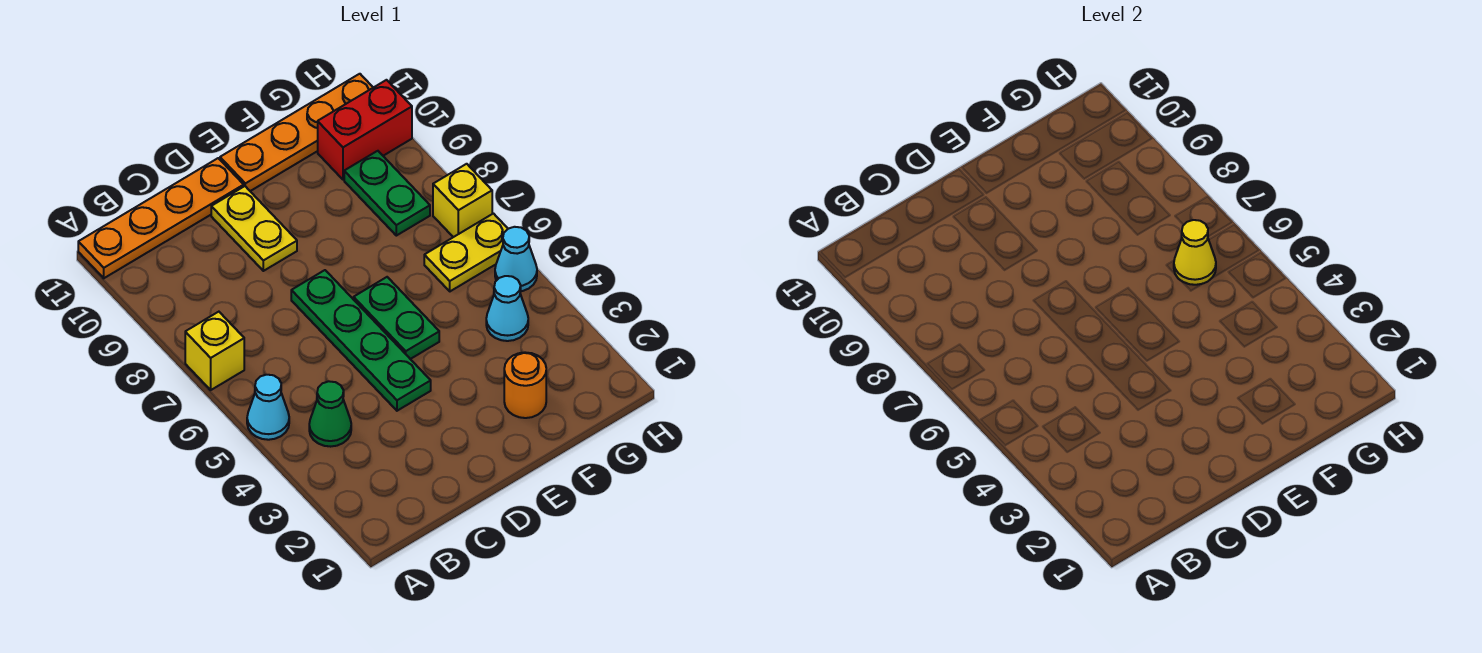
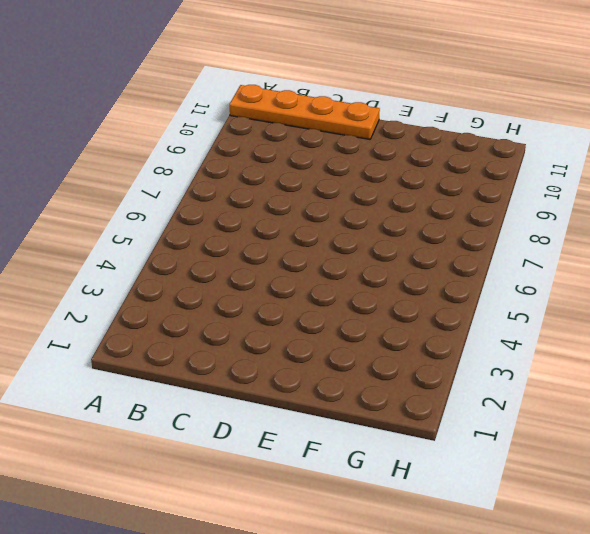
none -> cyan cone A5 level 1
none -> yellow brick A7 level 1
none -> green cone B4 level 1

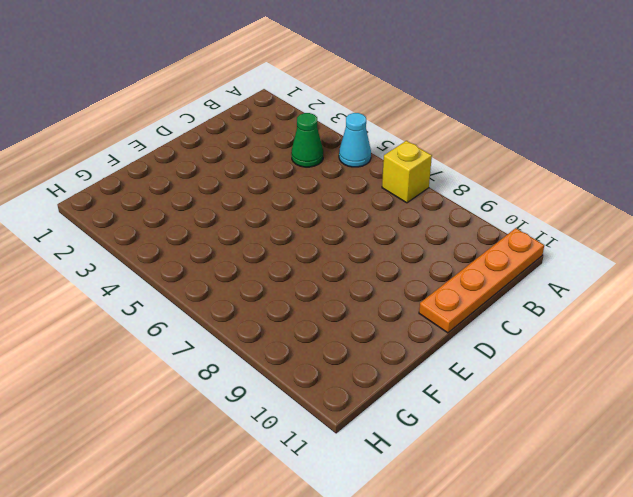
none -> green plate D4:D7 level 1
none -> yellow plate D9:D10 level 1
none -> green plate E5:E6 level 1

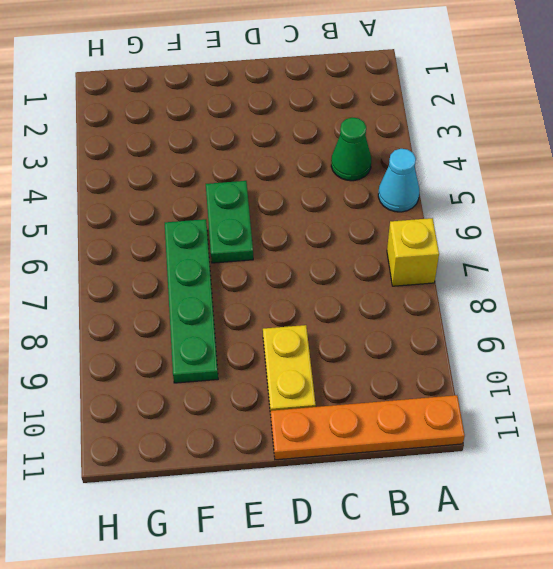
green plate F6:F9 level 1 -> green plate D4:D7 level 1
none -> orange plate E11:H11 level 1
none -> orange round brick F2 level 1
none -> cyan cone G4 level 1

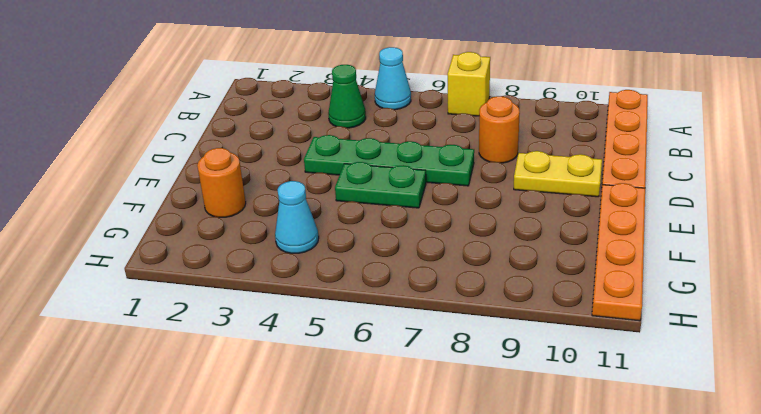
orange round brick C8 level 1 -> none
none -> yellow plate G6:H6 level 1
none -> green plate G8:G9 level 1
none -> red brick G10:H10 level 1

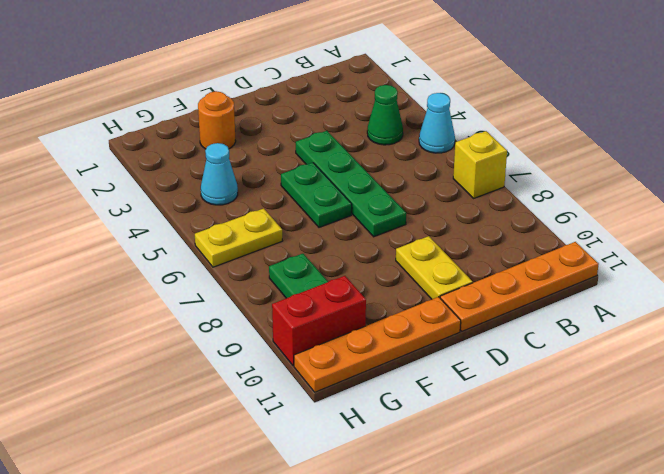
none -> cyan cone H5 level 1
none -> yellow brick H7 level 1
none -> yellow cone G6 level 2

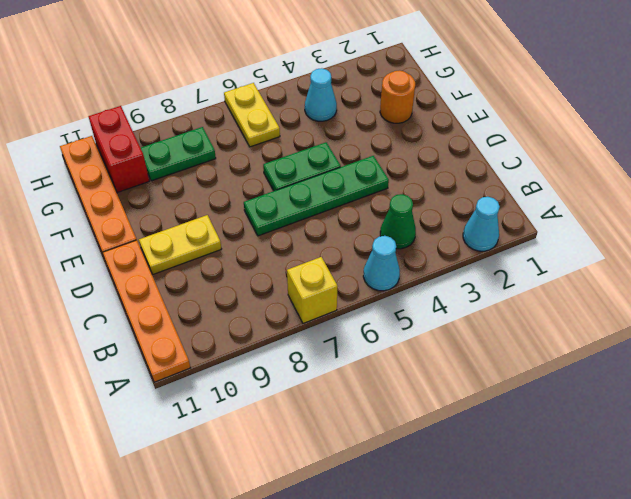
cyan cone A2 level 1 -> cyan cone H5 level 1
none -> yellow brick H7 level 1
none -> yellow cone G6 level 2

